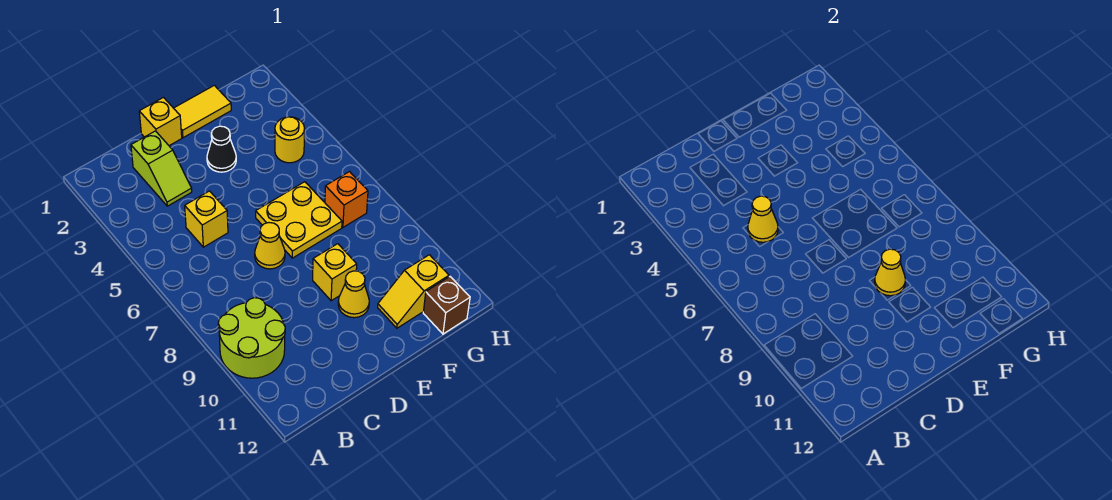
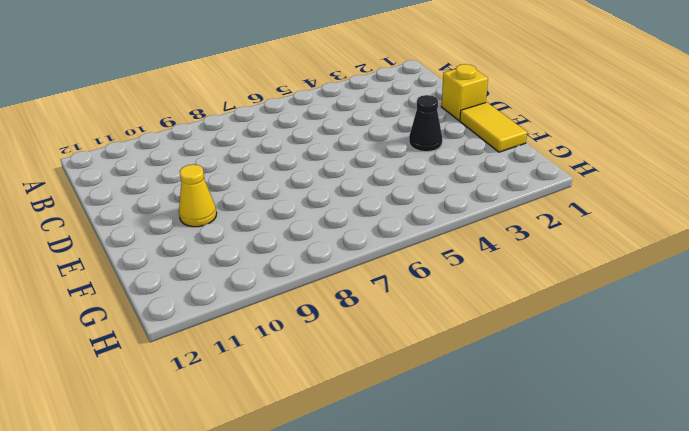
none -> lime round brick A9:B10 level 1
none -> lime slope C2:C3 level 1 top 2
none -> yellow brick C5 level 1

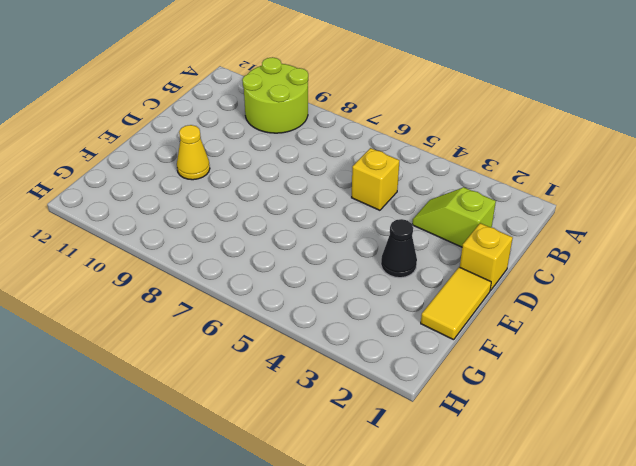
none -> yellow cone D7 level 1
none -> yellow plate E6:F7 level 1
none -> yellow brick E9 level 1

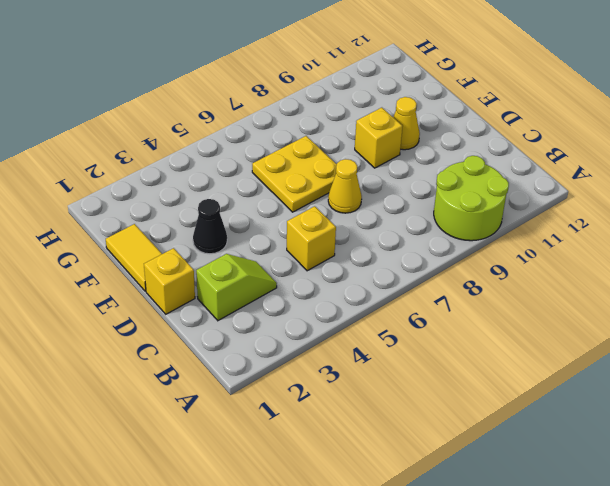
none -> yellow slope F11:G11 level 1 top G
none -> yellow round brick G4 level 1
none -> orange brick G7 level 1

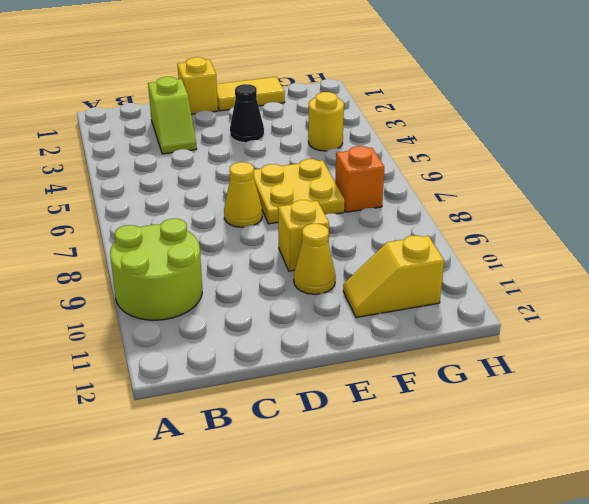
none -> yellow brick C5 level 1
none -> brown brick G12 level 1
none -> yellow cone C5 level 2

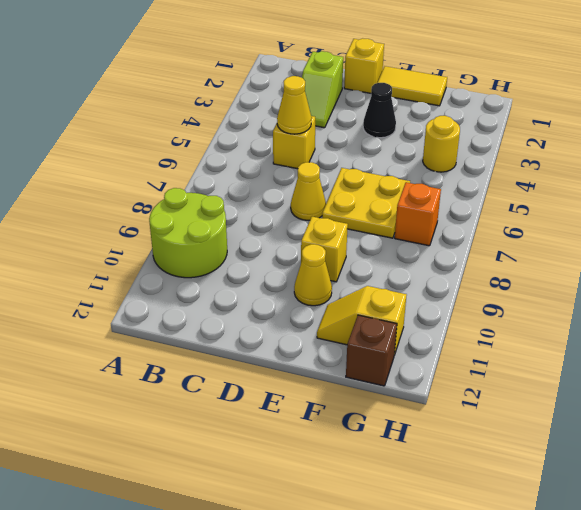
none -> yellow cone E9 level 2

